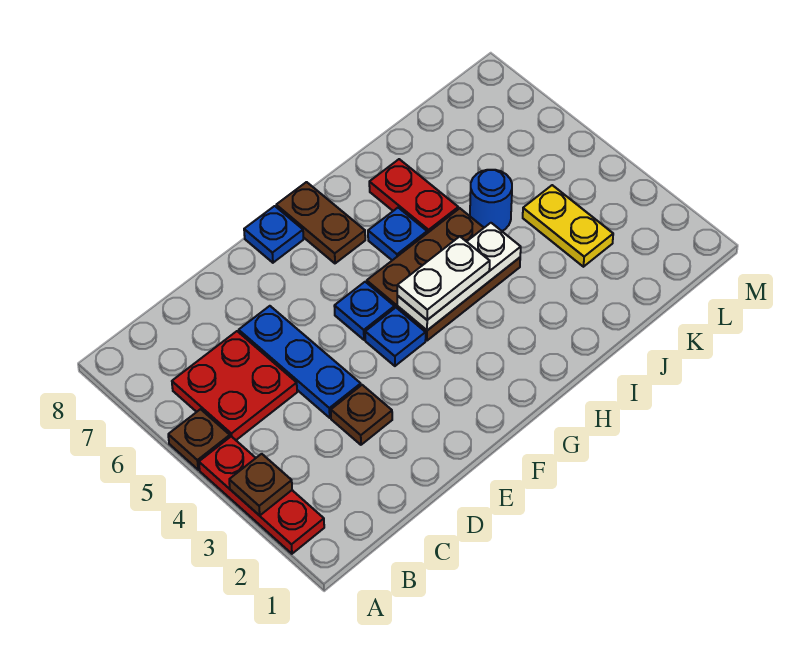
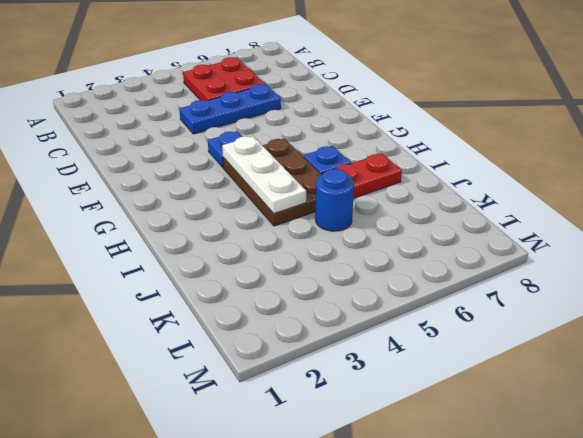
none -> red plate A2:A4 level 1
none -> brown plate A5 level 1
none -> brown plate D3 level 1

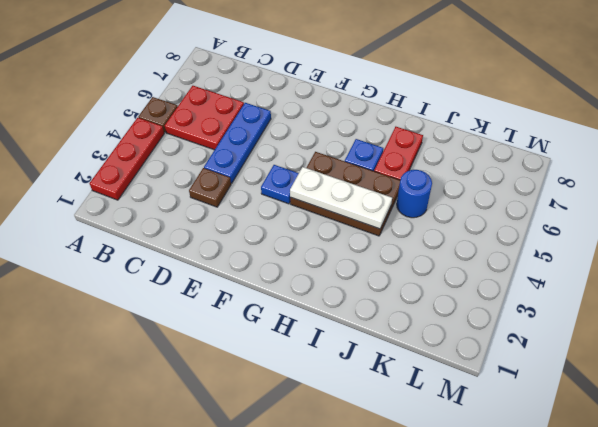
none -> blue plate F5 level 1
none -> blue plate F8 level 1
none -> brown plate G7:G8 level 1

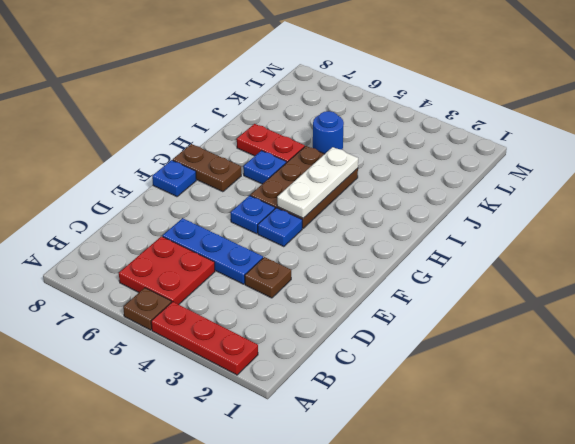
none -> yellow plate K3:K4 level 1
none -> brown plate A3 level 2
none -> white plate G4:H4 level 3

